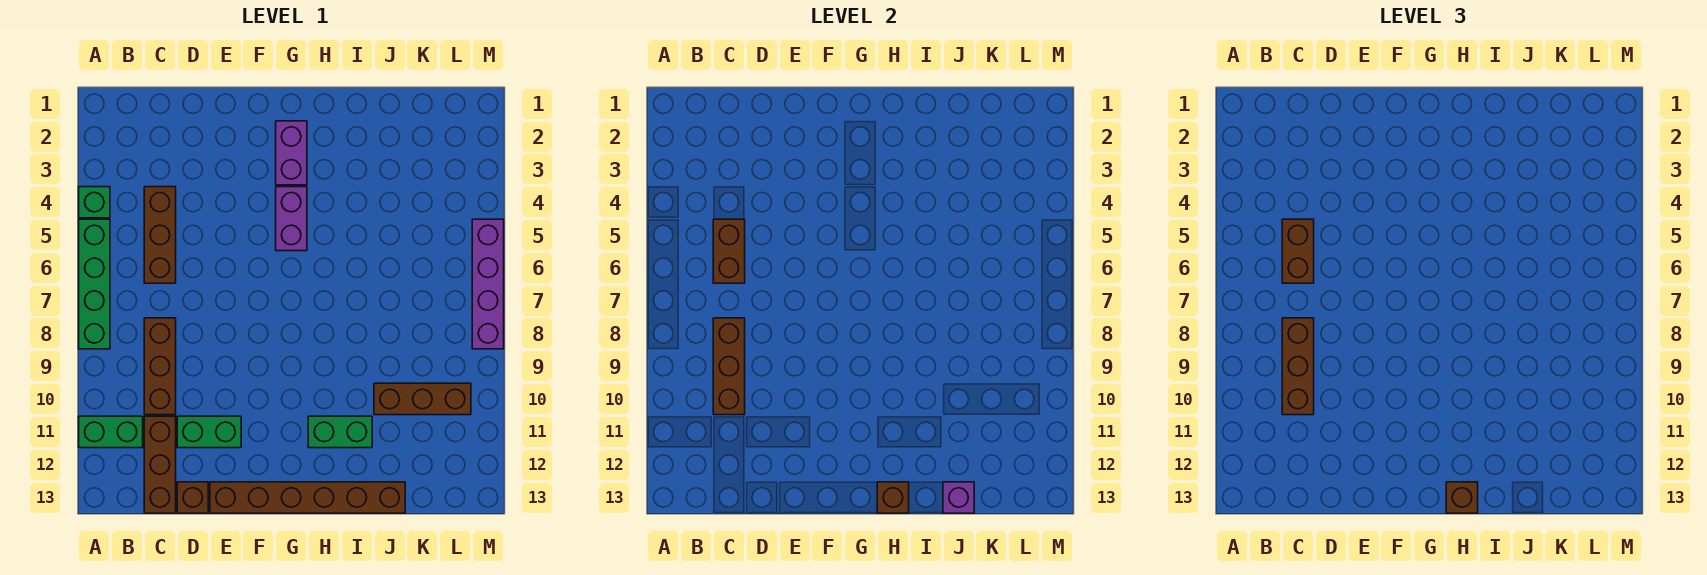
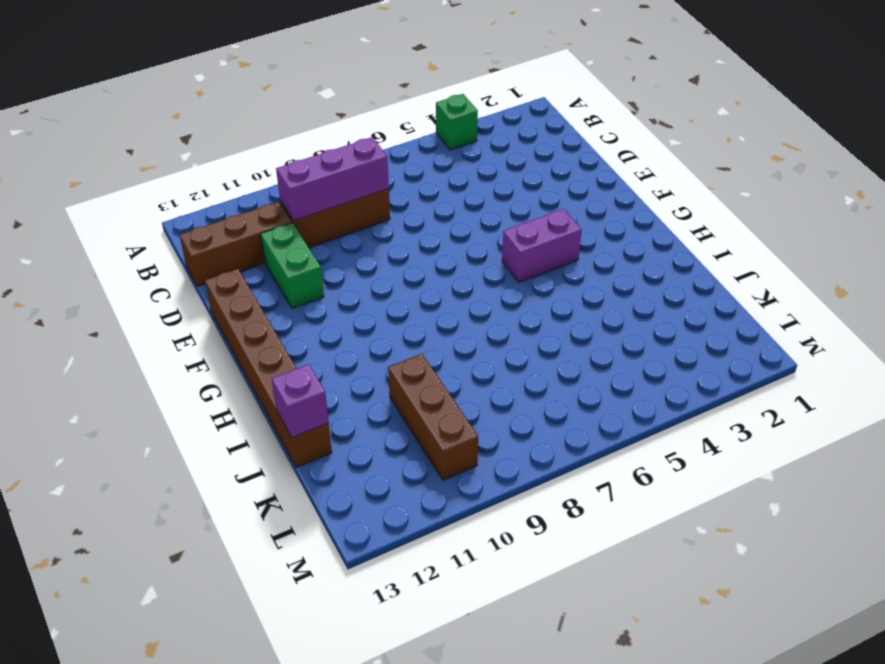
purple brick C8:C10 level 2 -> brown brick C8:C10 level 2
none -> green brick A5:A8 level 1
none -> green brick A11:B11 level 1
none -> brown brick C4:C6 level 1

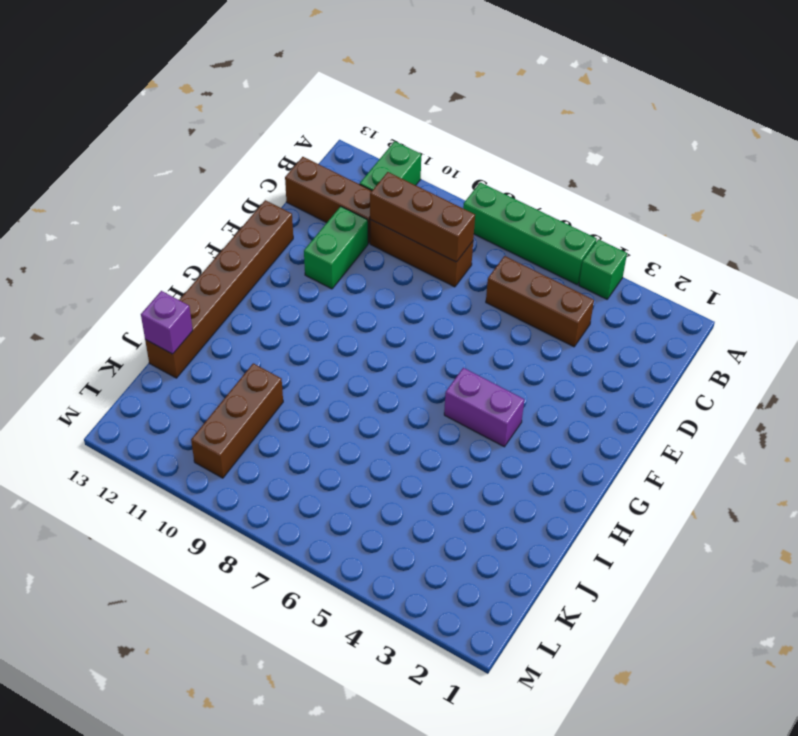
none -> brown brick D13 level 1
none -> purple brick G2:G3 level 1
none -> green brick H11:I11 level 1

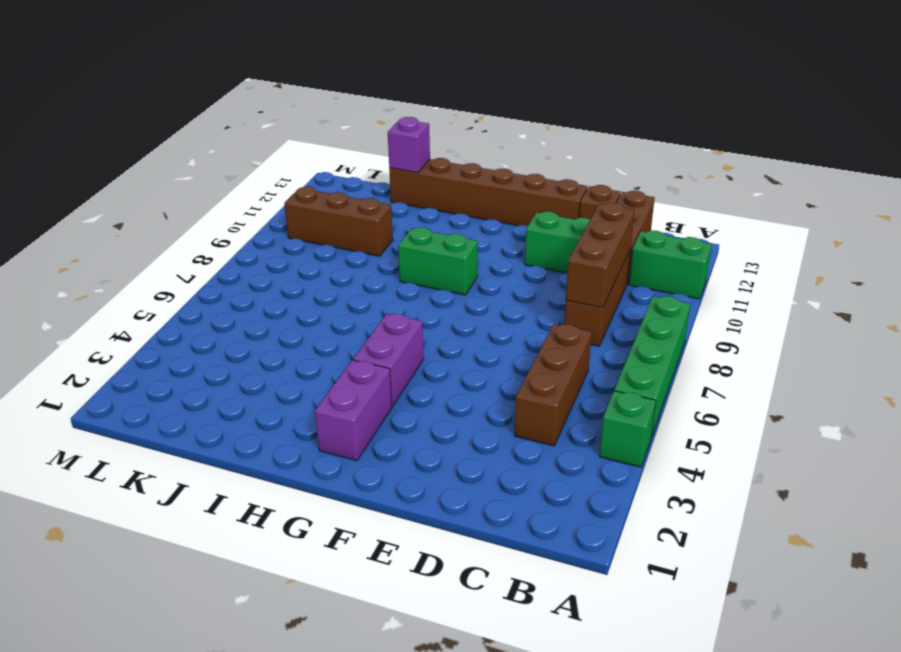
green brick G9:H9 level 1 -> green brick H11:I11 level 1
none -> purple brick M5:M8 level 1
none -> brown brick C5:C6 level 2
none -> brown brick H13 level 2

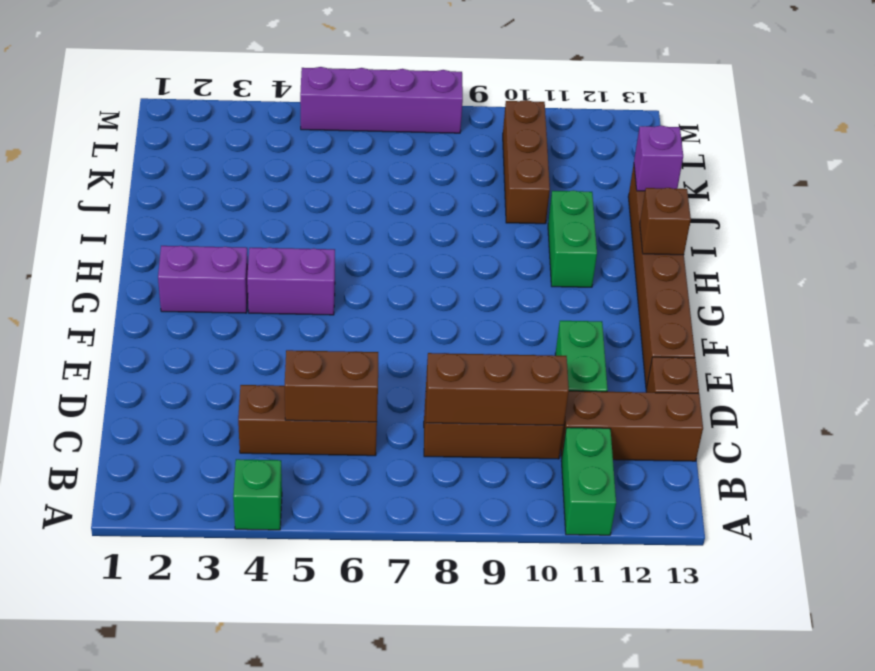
none -> green brick A5:A8 level 1
none -> brown brick C5:C6 level 3
none -> brown brick C8:C10 level 3

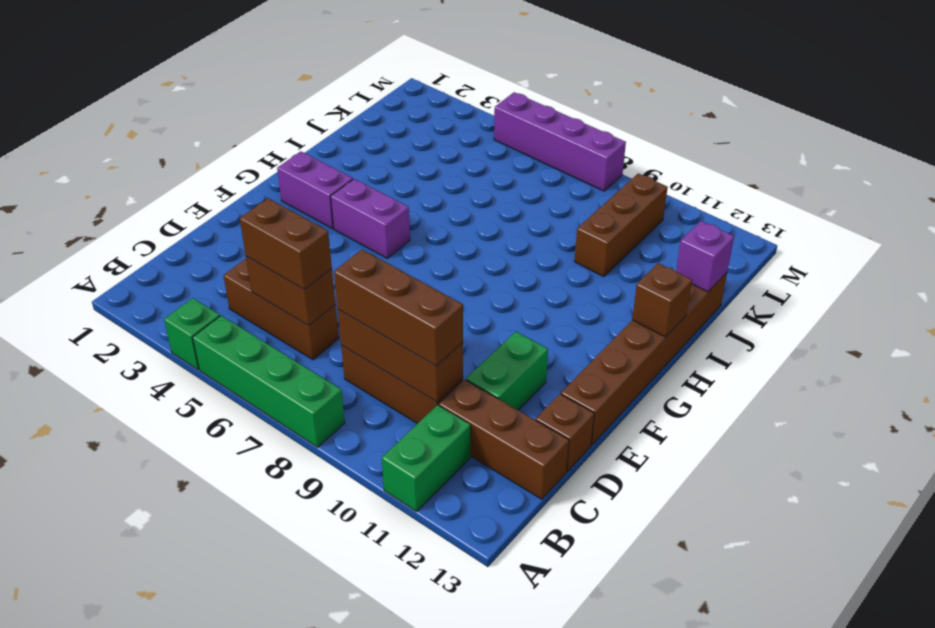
none -> green brick H11:I11 level 1
none -> brown brick H13 level 3

